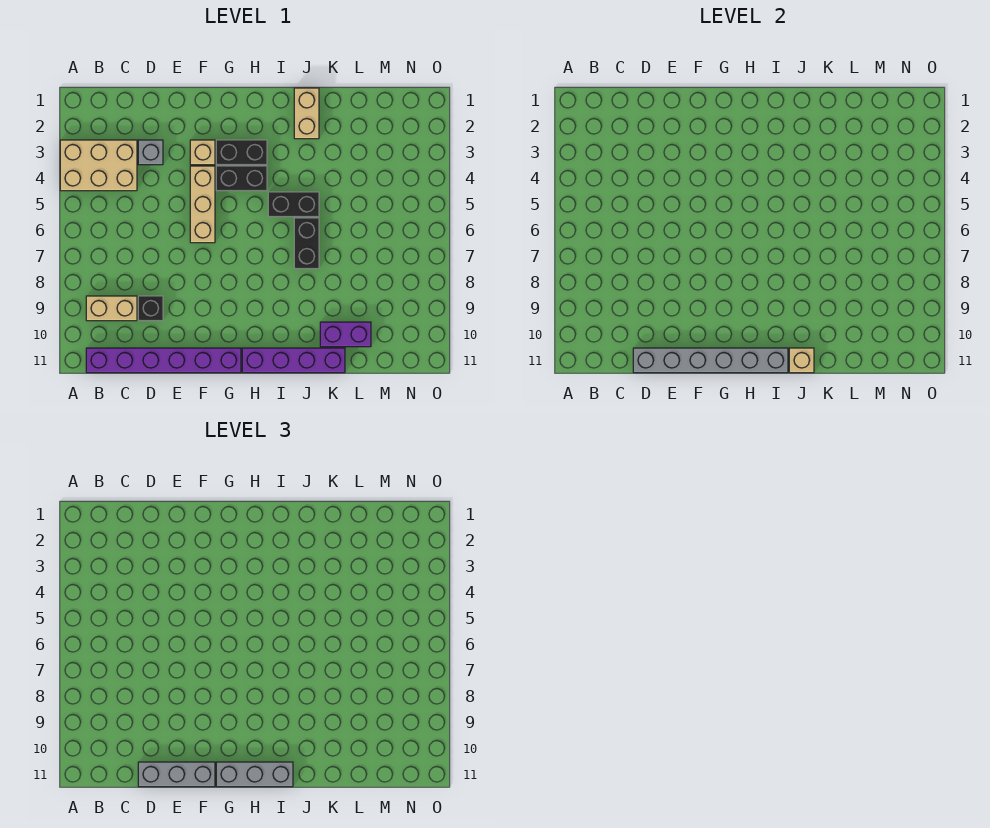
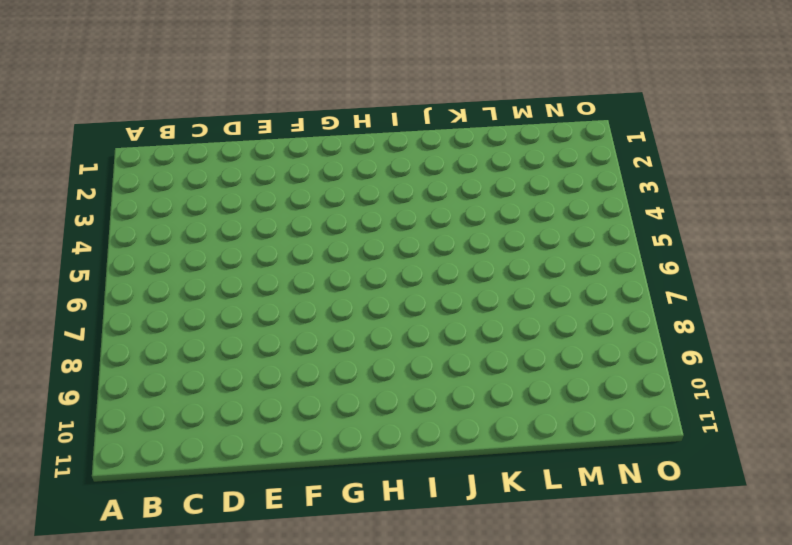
none -> tan brick A3:C4 level 1
none -> tan brick B9:C9 level 1
none -> purple brick B11:G11 level 1

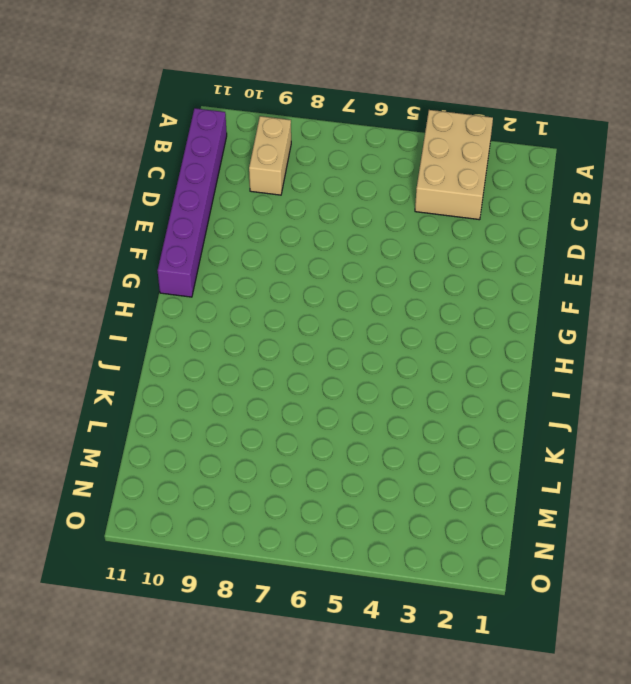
none -> grey brick D3 level 1
none -> black brick D9 level 1
none -> tan brick F3 level 1

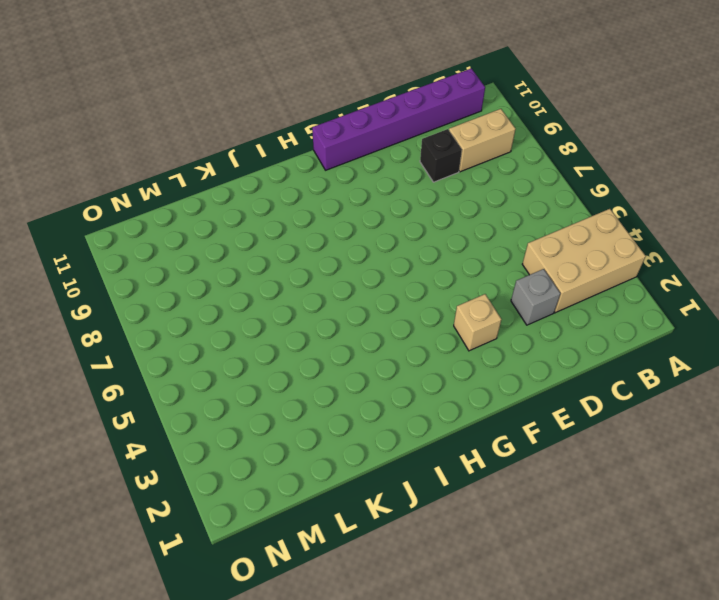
none -> tan brick F4:F6 level 1
none -> black brick G3:H3 level 1
none -> black brick G4:H4 level 1

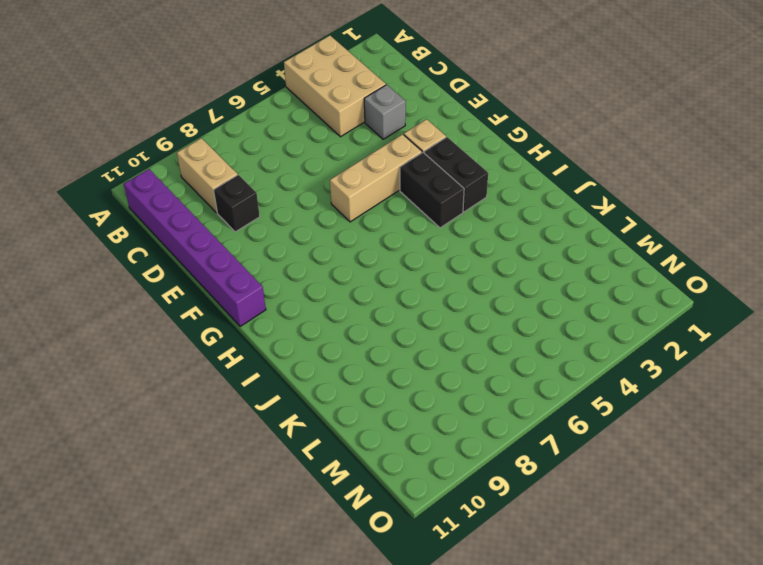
none -> purple brick H11:K11 level 1
none -> black brick I5:J5 level 1
none -> tan brick J1:J2 level 1

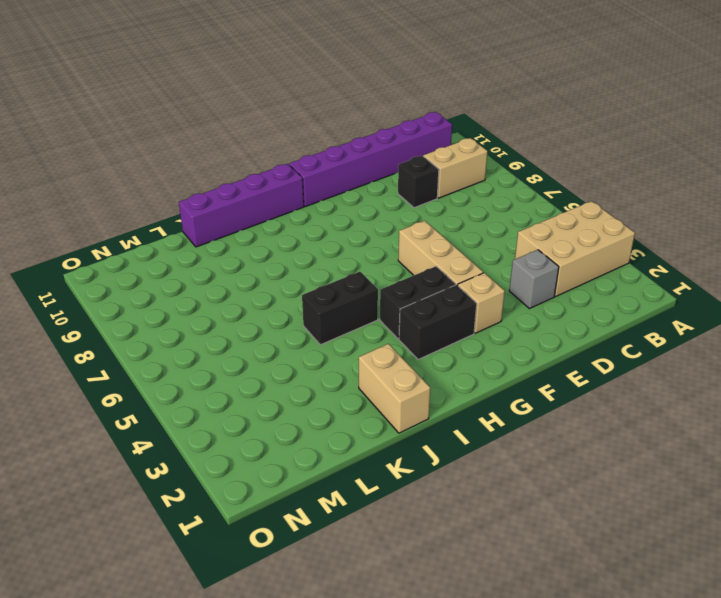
none -> black brick J6:J7 level 1
none -> purple brick K10:L10 level 1
none -> grey brick D11:I11 level 2

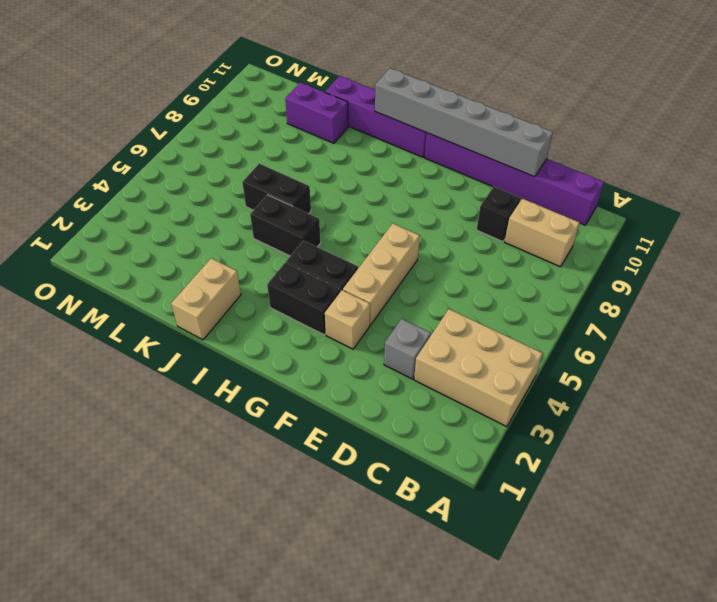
black brick J6:K6 level 1 -> black brick J6:J7 level 1
none -> tan brick J11 level 2
none -> grey brick D11:F11 level 3
none -> grey brick G11:I11 level 3

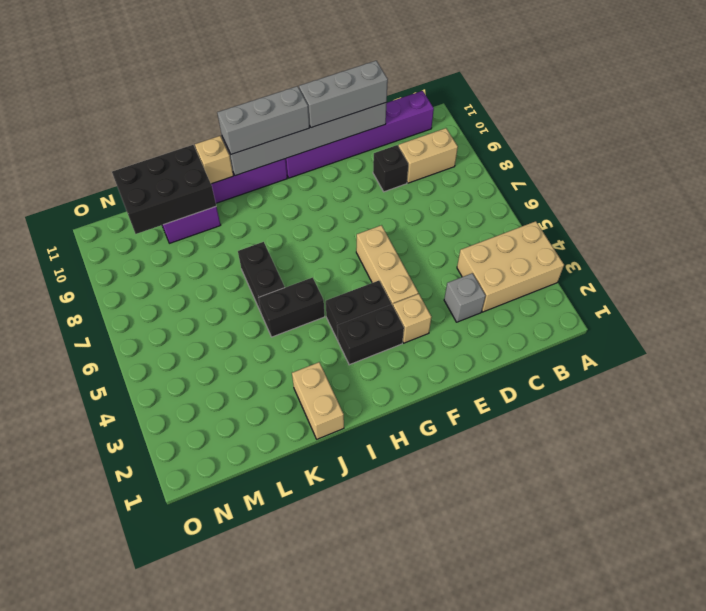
black brick K10:M11 level 2 -> none

